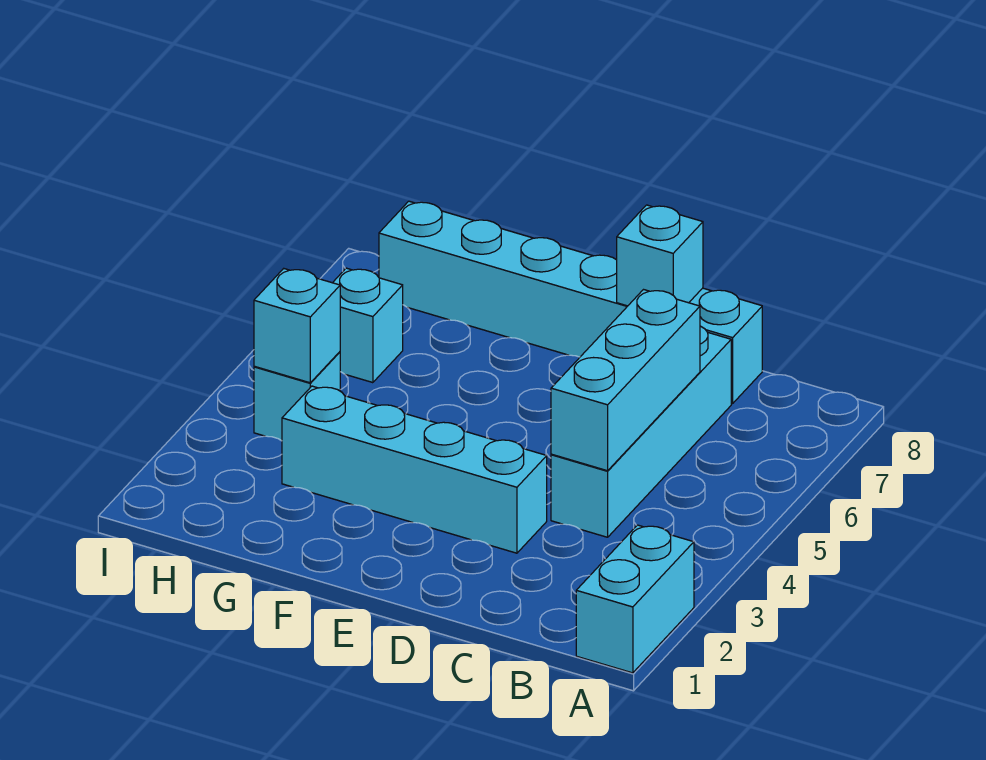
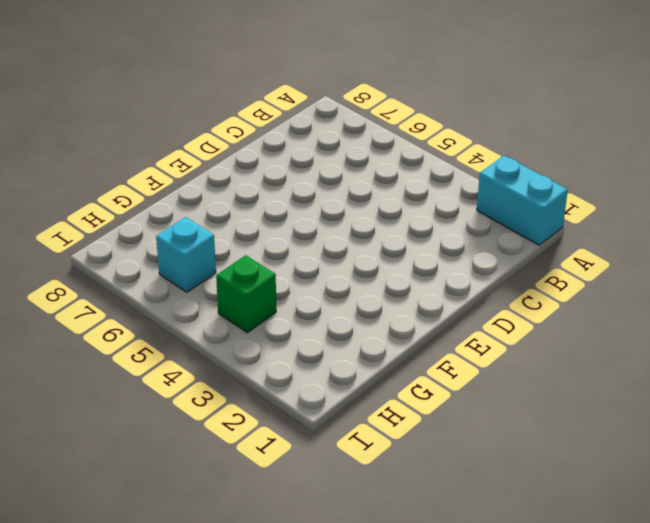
green brick H4 level 1 -> cyan brick H4 level 1
none -> cyan brick C4:C7 level 1
none -> cyan brick C8:H8 level 1

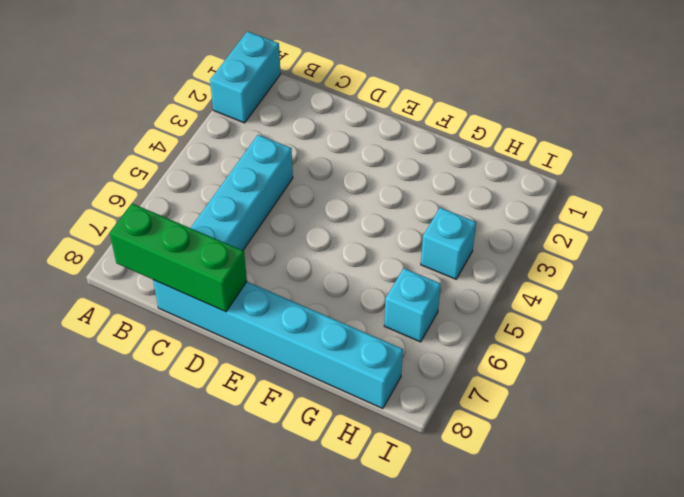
green brick B8:D8 level 2 -> cyan brick D8 level 2
none -> cyan brick D3:G3 level 1
none -> cyan brick C4:C6 level 2

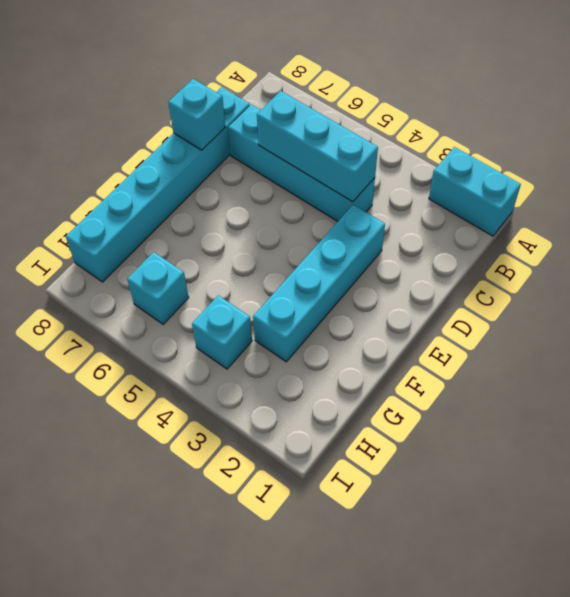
none -> cyan brick H4 level 2

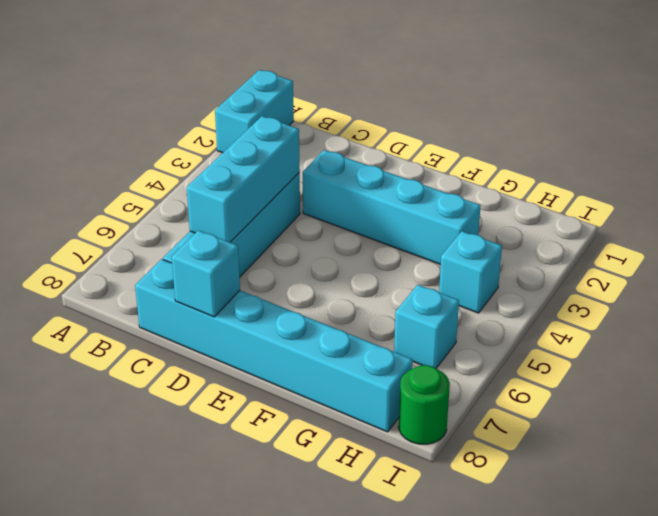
green round brick I8 level 1 -> none
none -> cyan brick H4 level 2

